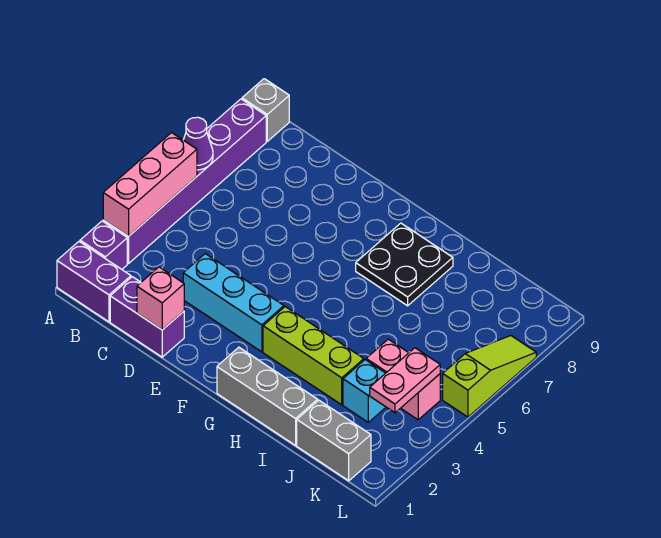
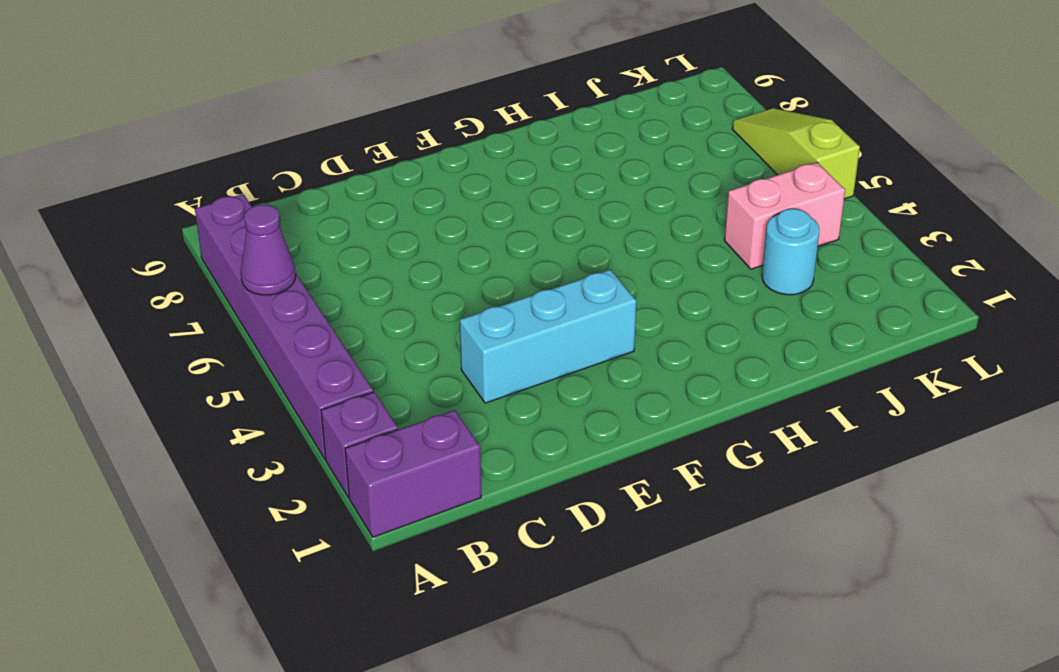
cyan round brick J3 level 1 -> cyan brick J3 level 1
none -> grey brick A9 level 1
none -> purple brick C1:D1 level 1
none -> grey brick G1:I1 level 1

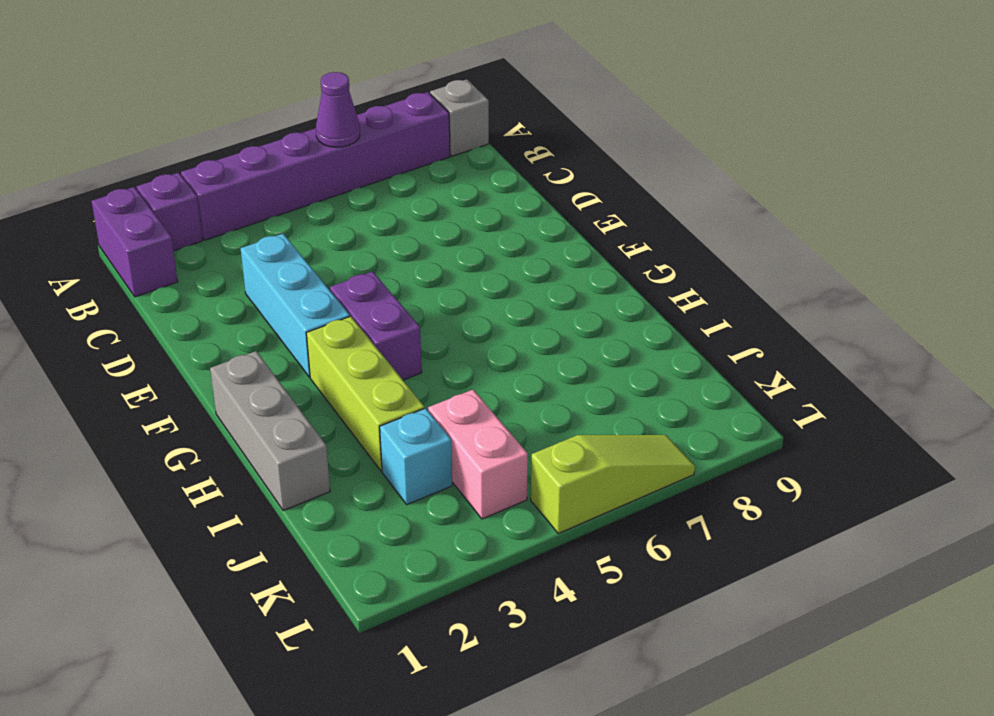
purple brick F4:G4 level 1 -> purple brick C1:D1 level 1
none -> black plate G7:H8 level 1
none -> grey brick J1:K1 level 1
none -> pink brick A3:A5 level 2

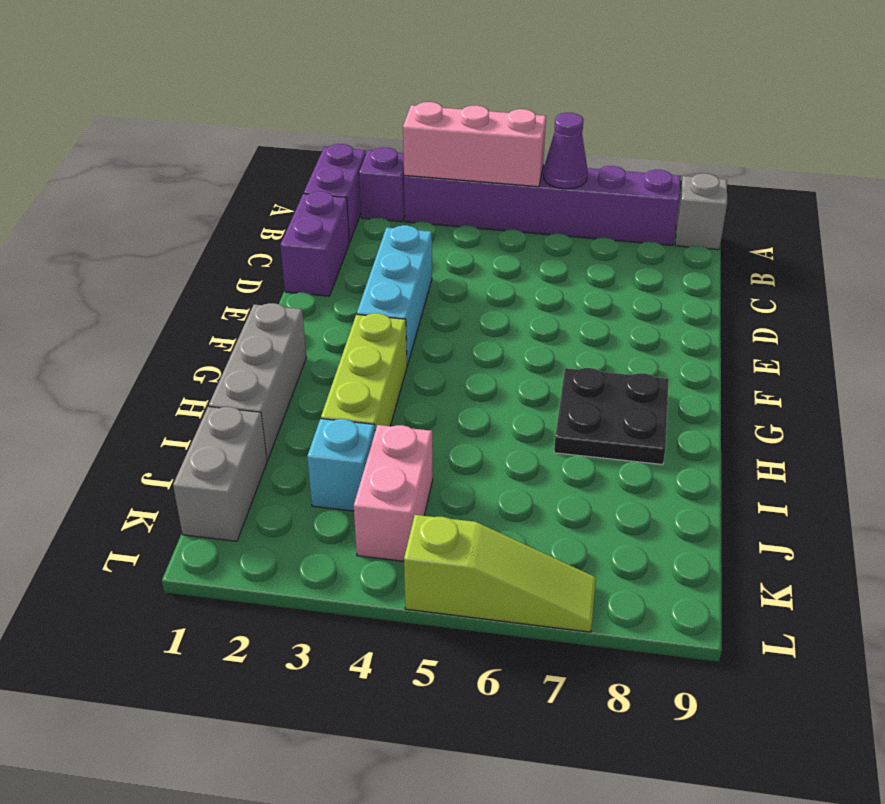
none -> pink brick D1 level 2
none -> pink plate K3:K4 level 2

